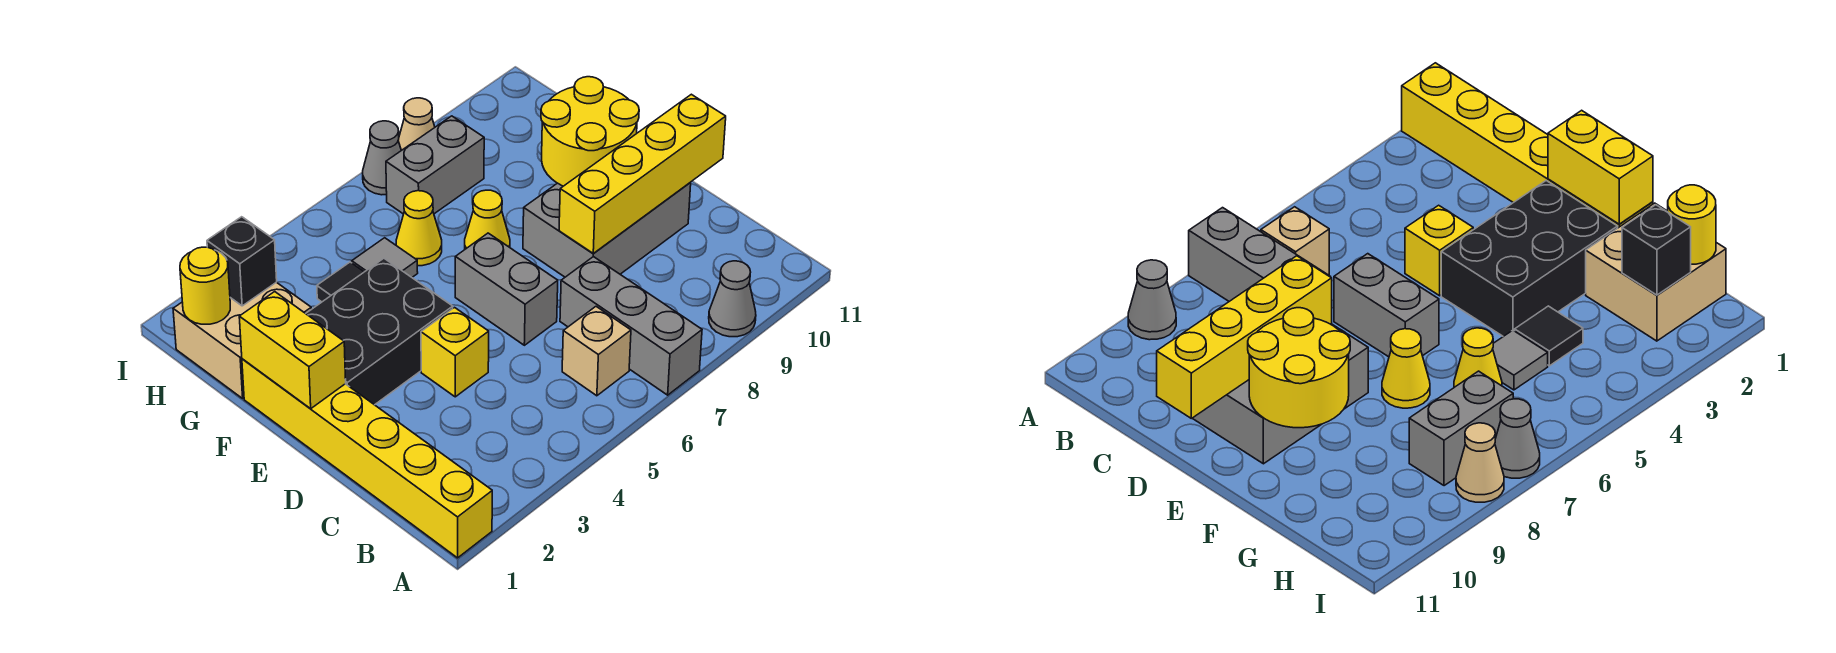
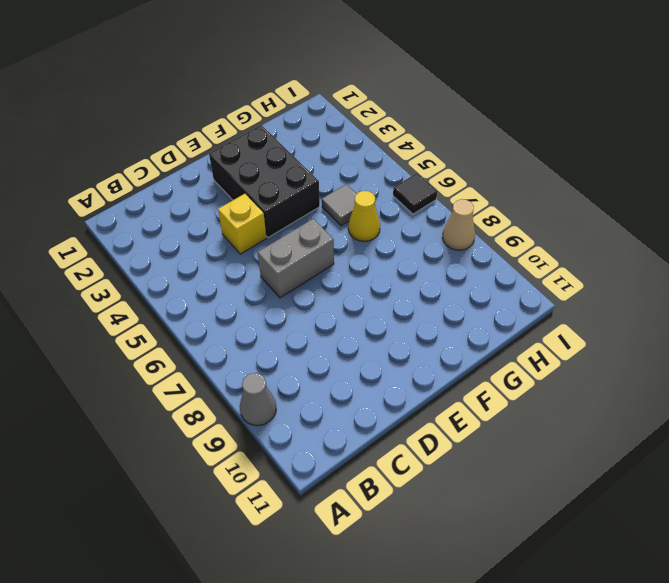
black tile I6 level 1 -> black tile G4 level 1
none -> yellow brick A1:F1 level 1
none -> grey brick A7:C7 level 1
none -> tan brick B6 level 1

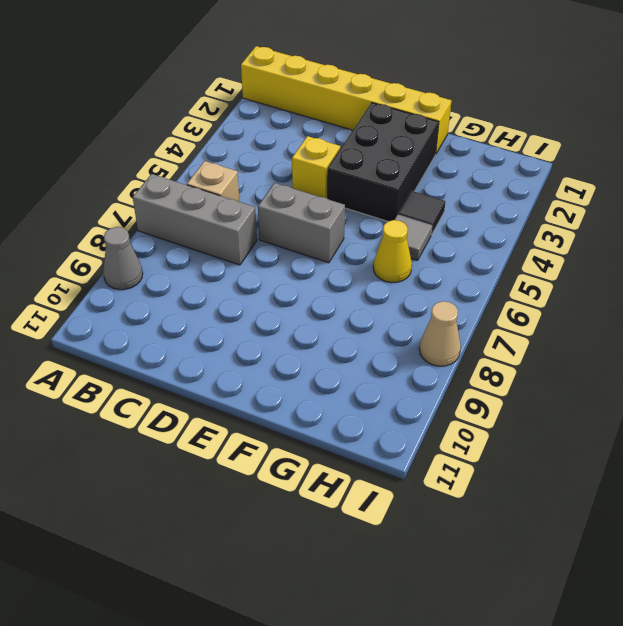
none -> grey brick D8:E10 level 1
none -> yellow cone F7 level 1
none -> tan brick G1:H2 level 1

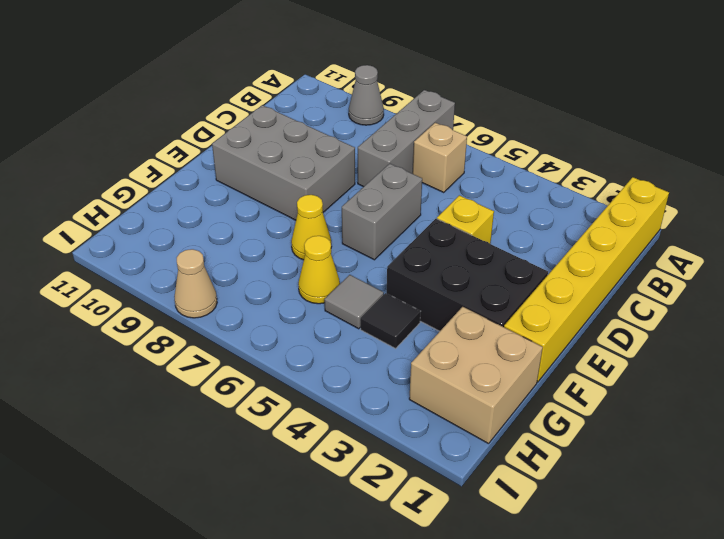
none -> grey brick H7:H8 level 1
none -> grey cone I7 level 1
none -> yellow brick D8:D11 level 2

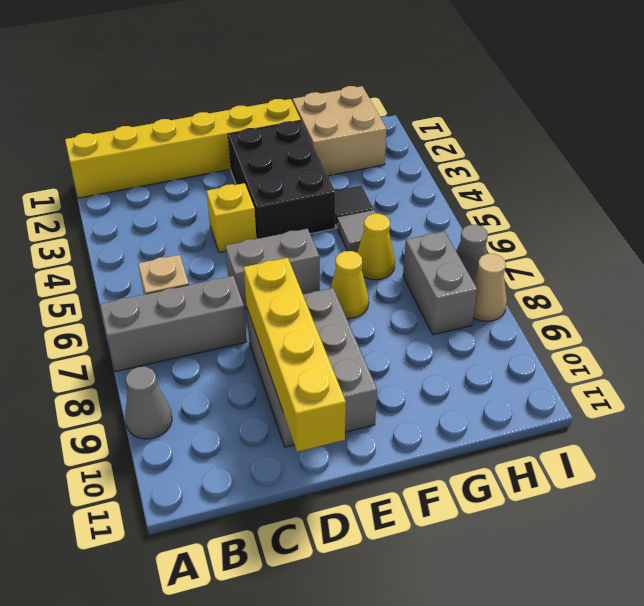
none -> yellow brick E1:F1 level 2
none -> yellow round brick E9:F10 level 2
none -> yellow round brick H1 level 2

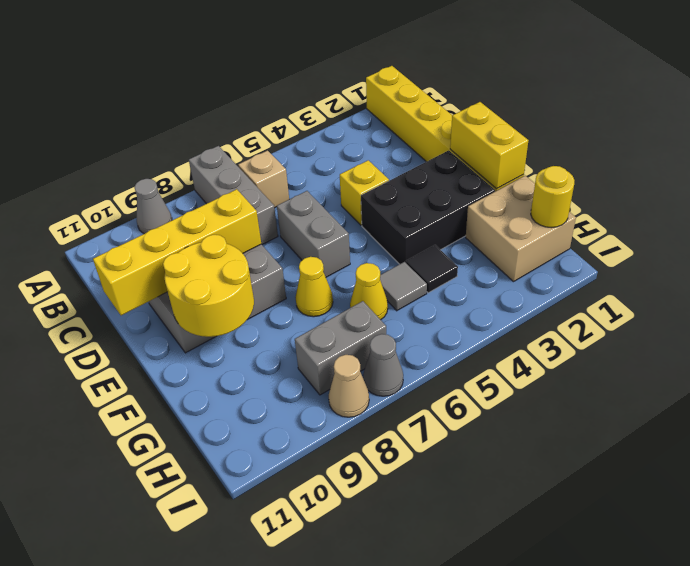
none -> black brick H2 level 2

